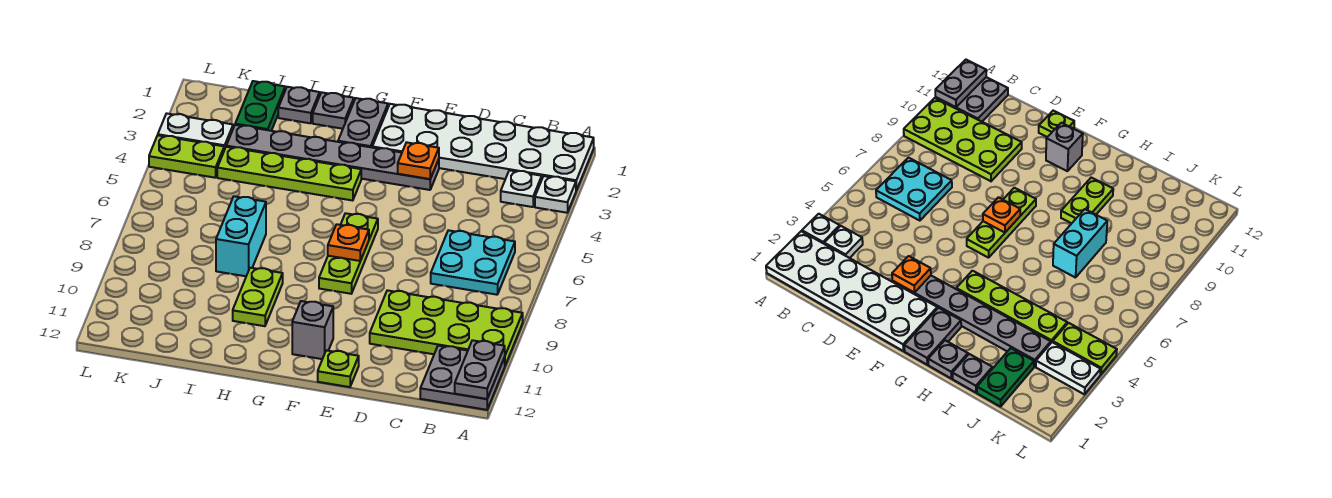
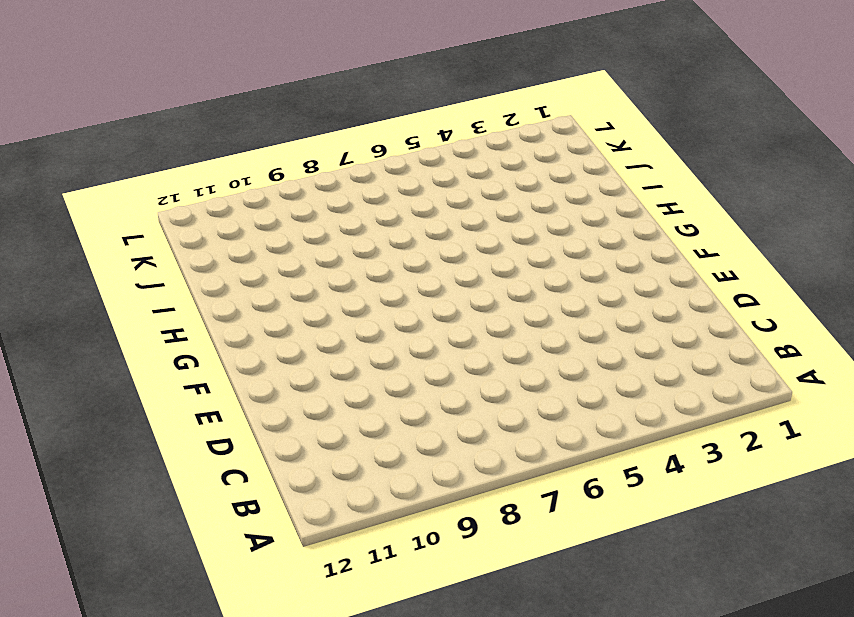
none -> white plate A1:F2 level 1
none -> white plate A3 level 1
none -> lime plate A9:D10 level 1

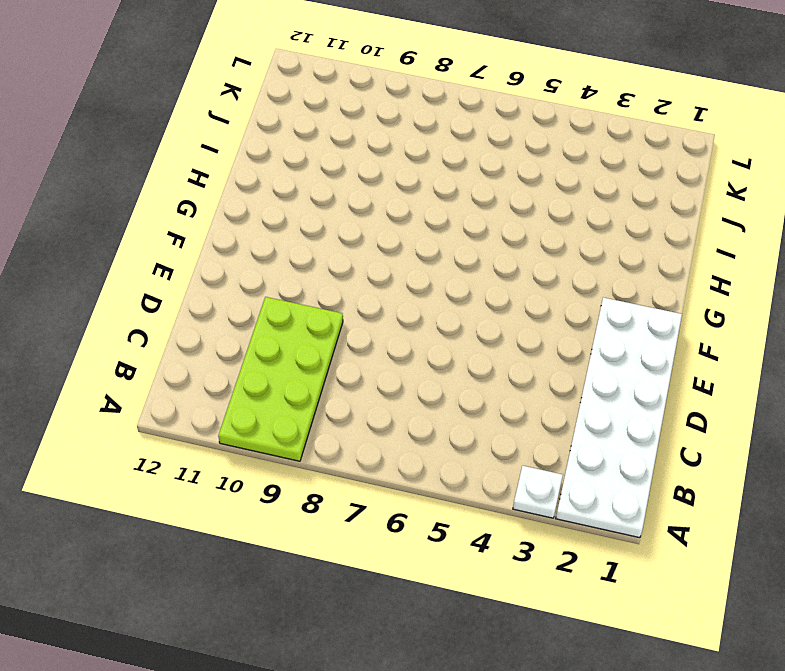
none -> grey plate A11:B12 level 1
none -> white plate B3 level 1
none -> cyan plate B6:C7 level 1

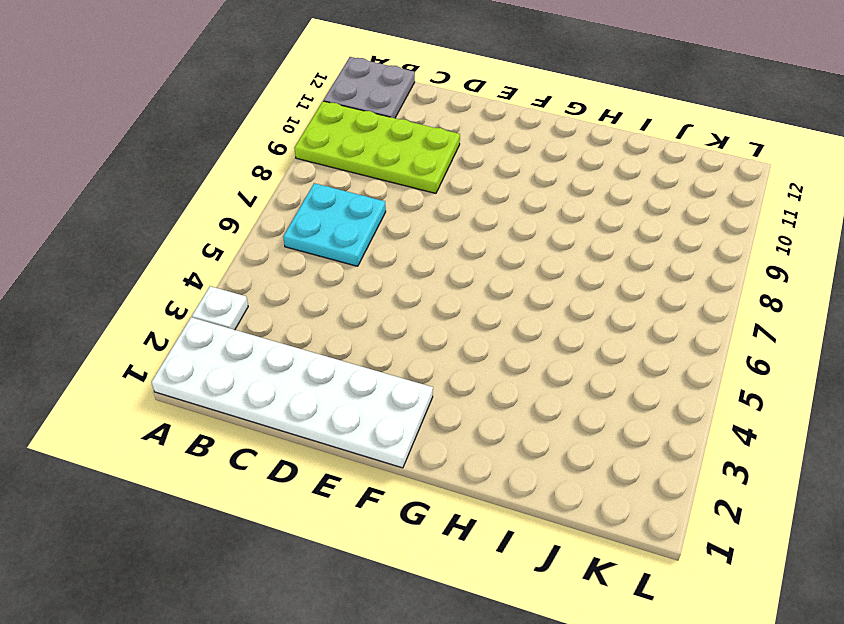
none -> white plate B3 level 1
none -> grey plate E3:J3 level 1
none -> lime plate E12 level 1

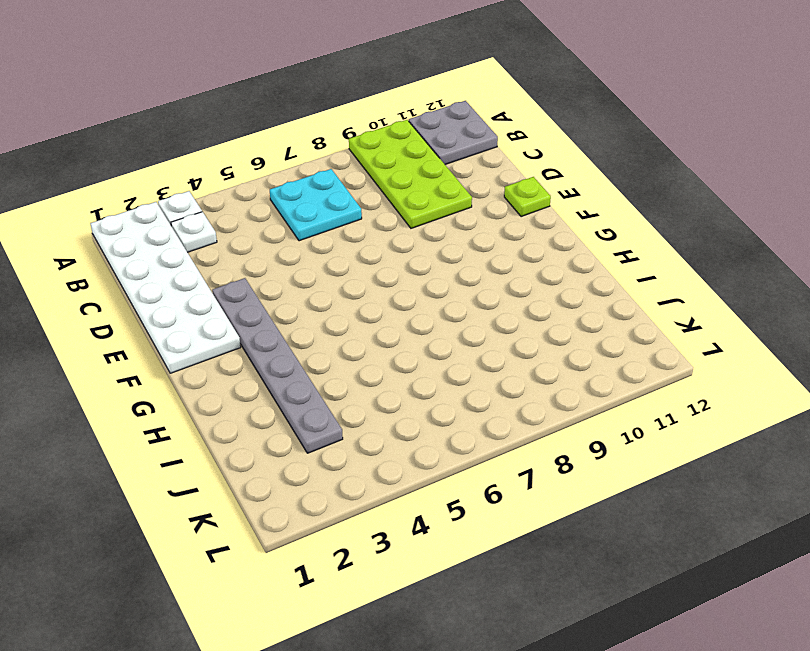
none -> lime plate F6:F8 level 1
none -> grey brick F11 level 1
none -> grey plate G1:G2 level 1

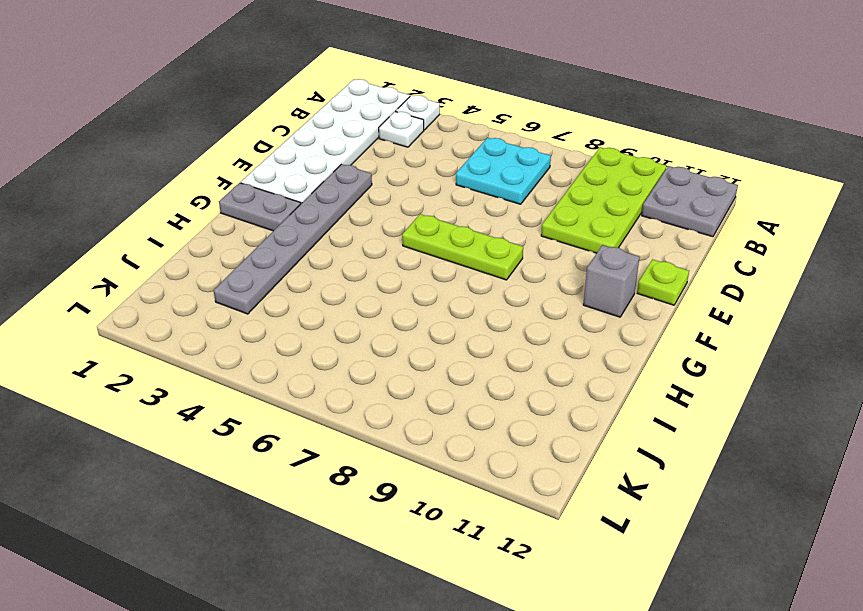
none -> lime plate G4:J4 level 1
none -> grey plate H1 level 1
none -> lime plate H9:H10 level 1

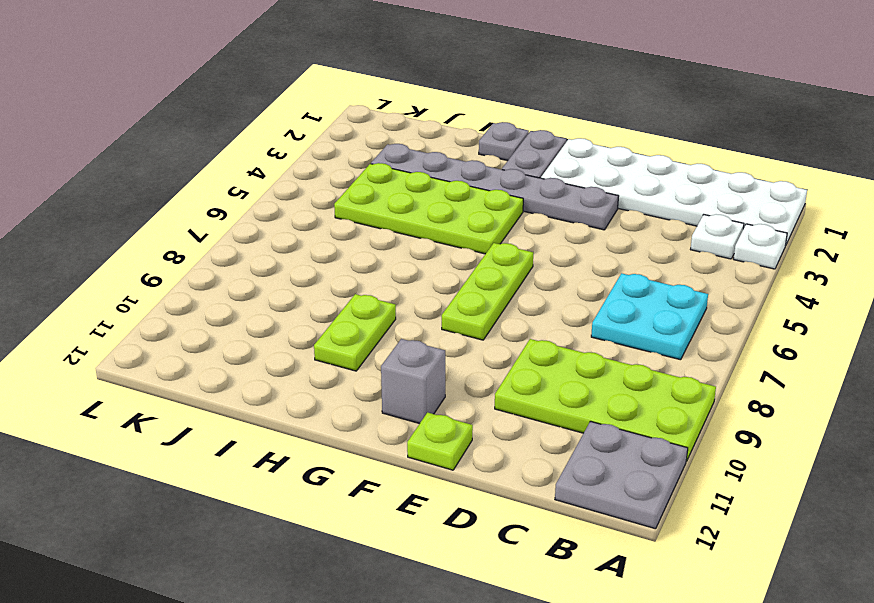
lime plate G4:J5 level 1 -> lime plate G4:J4 level 1
none -> grey plate I1 level 1
none -> cyan brick I7:I8 level 1
none -> green plate J1:J2 level 1

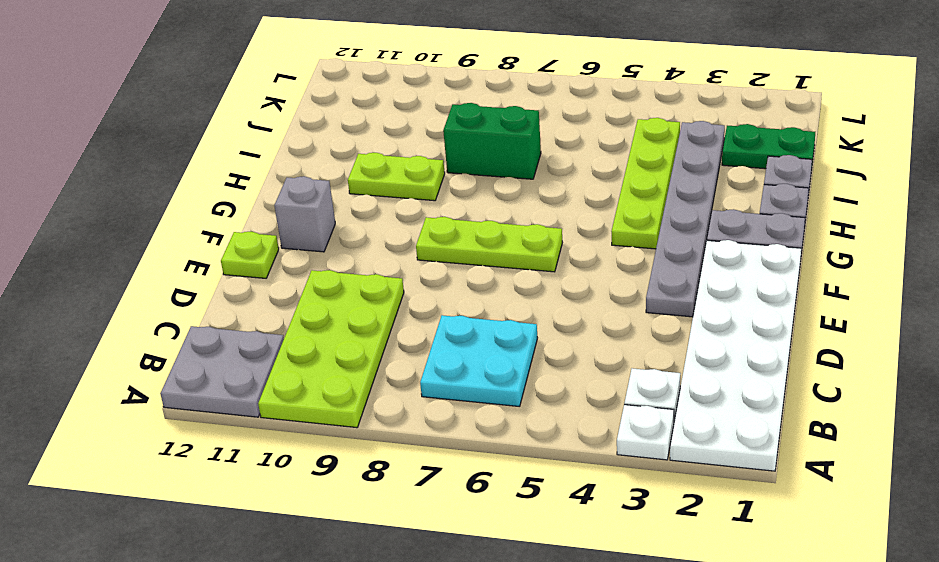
green brick I7:I8 level 1 -> cyan brick I7:I8 level 1
none -> white plate K3:L3 level 1
none -> lime plate K4:L4 level 1
none -> grey plate A11:A12 level 2

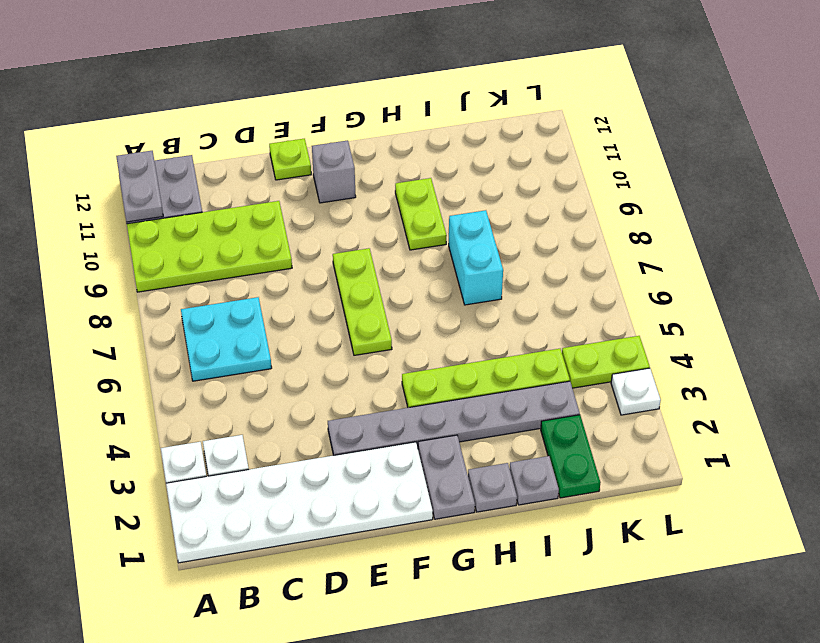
white plate L3 level 1 -> white plate K3:L3 level 1
none -> orange plate E3 level 2
none -> orange plate F7 level 2

